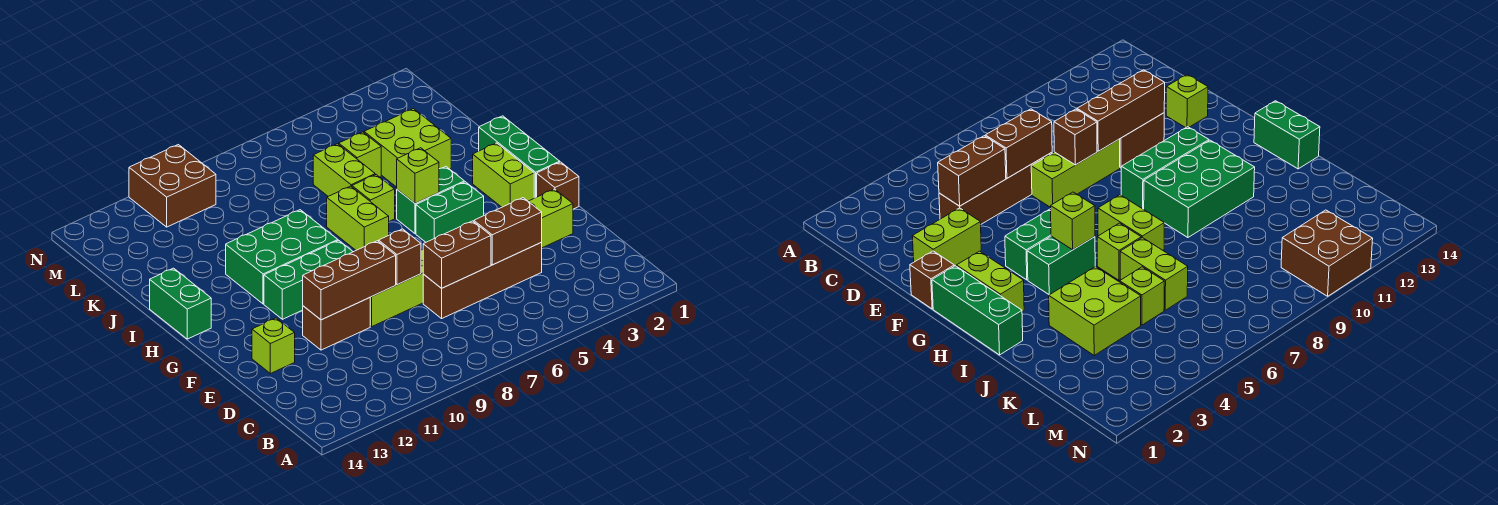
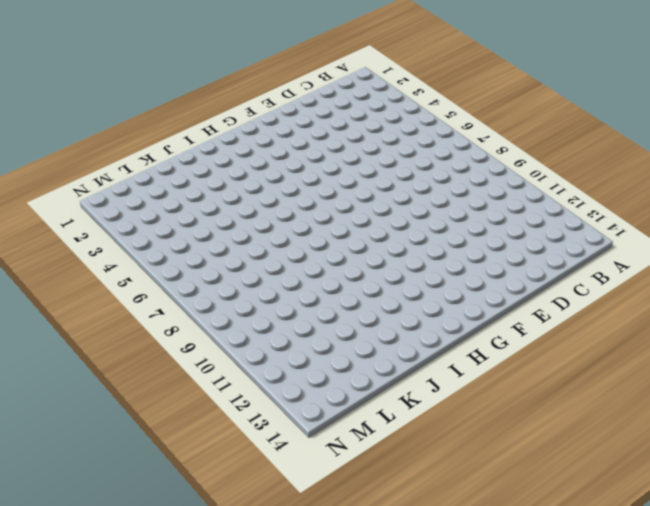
none -> brown brick D4:D7 level 1
none -> lime brick E2:E3 level 1
none -> lime brick E7:E9 level 1

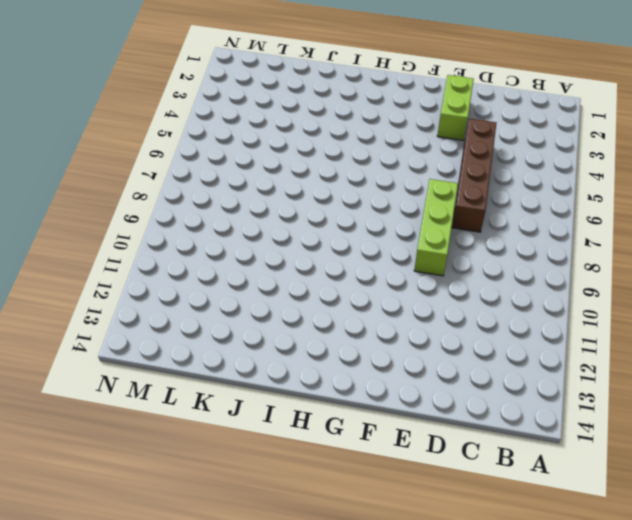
none -> brown brick E10:E11 level 1
none -> lime brick E13 level 1
none -> brown brick F1 level 1

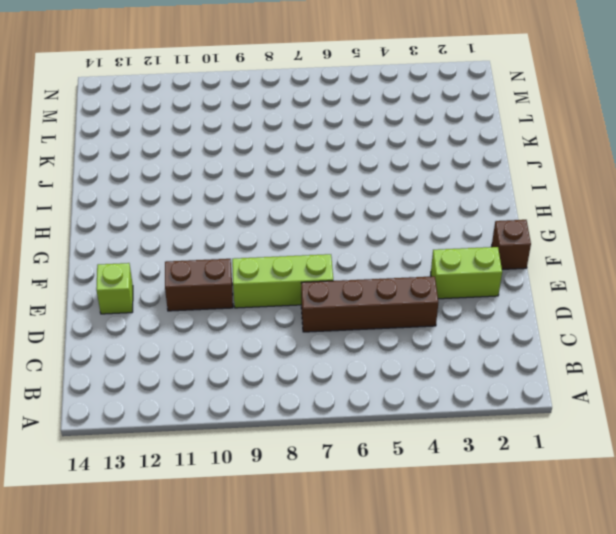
none -> green brick G1:I1 level 1
none -> lime brick G2:H2 level 1
none -> green brick G4:G5 level 1

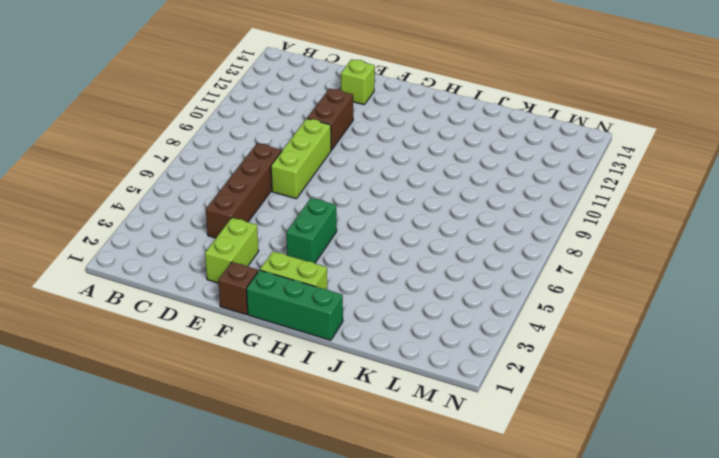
none -> green brick G9:G11 level 1
none -> green brick H4:H5 level 1
none -> lime brick H7:I7 level 1

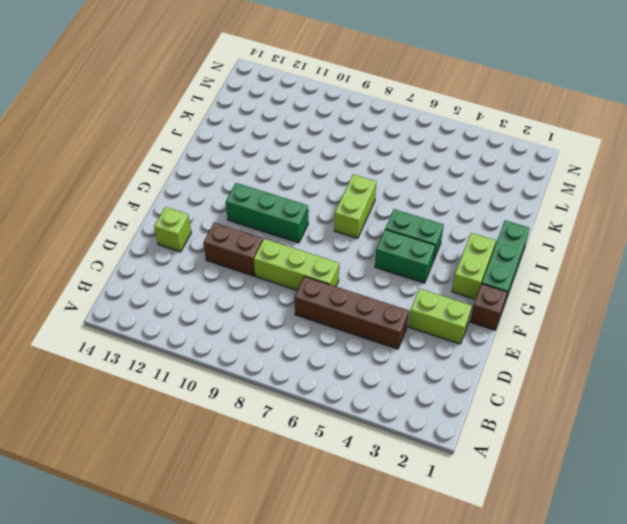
none -> green brick H9:I11 level 1
none -> green brick H14:I14 level 1
none -> lime brick I6 level 1

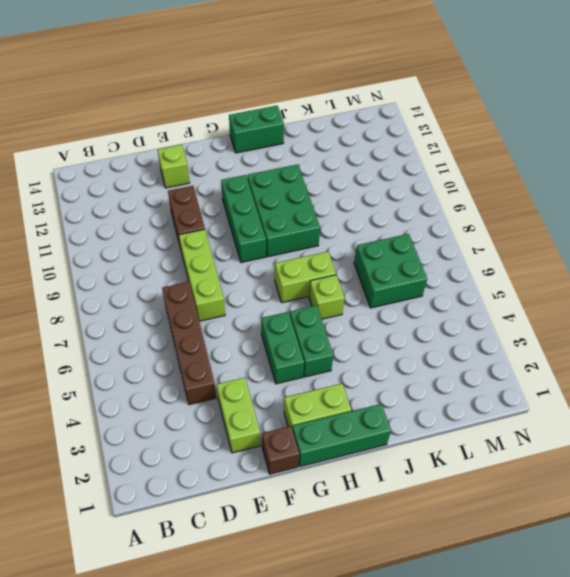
green brick K6:L7 level 1 -> lime brick J6:K6 level 1
none -> lime brick J3:K4 level 1
none -> lime brick K5 level 1
none -> brown brick M10:N11 level 1

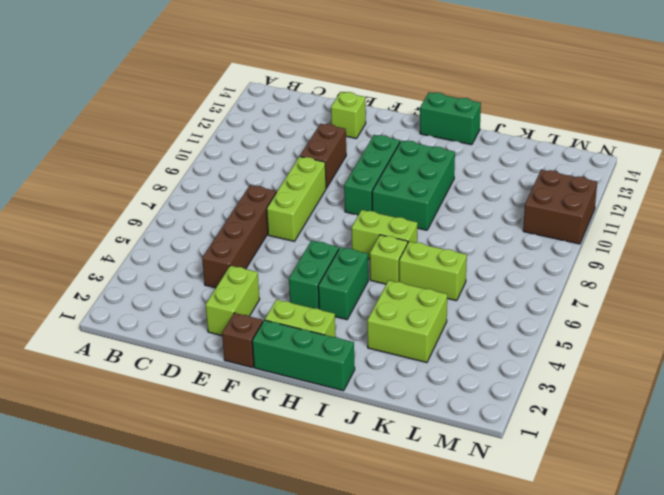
none -> lime brick K5 level 1
none -> brown brick D4:D5 level 2
none -> brown brick D6:D7 level 2

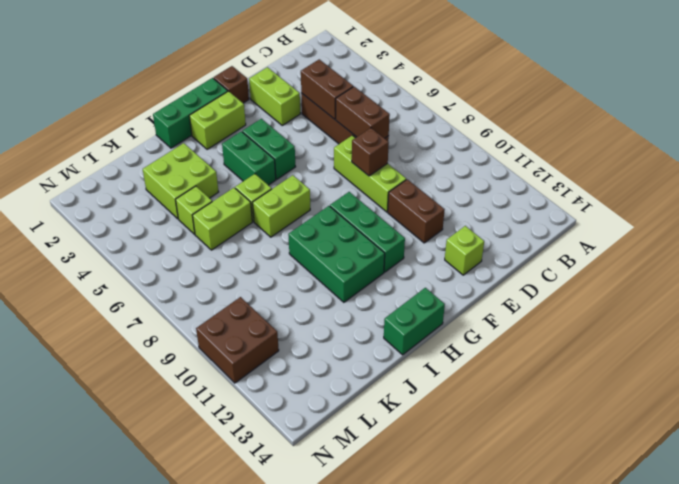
none -> brown brick E9:E11 level 2
none -> lime brick H5 level 2

